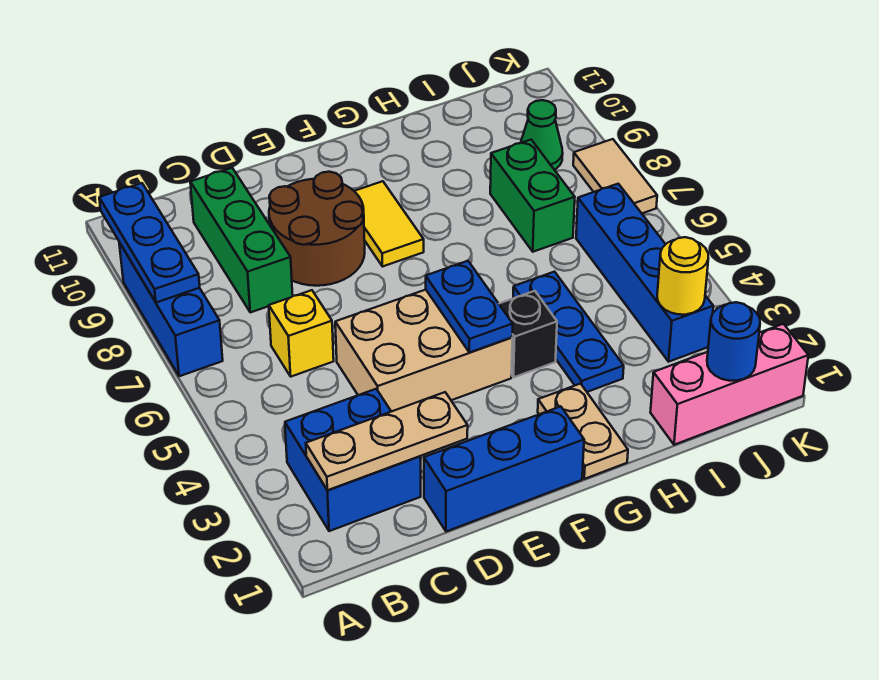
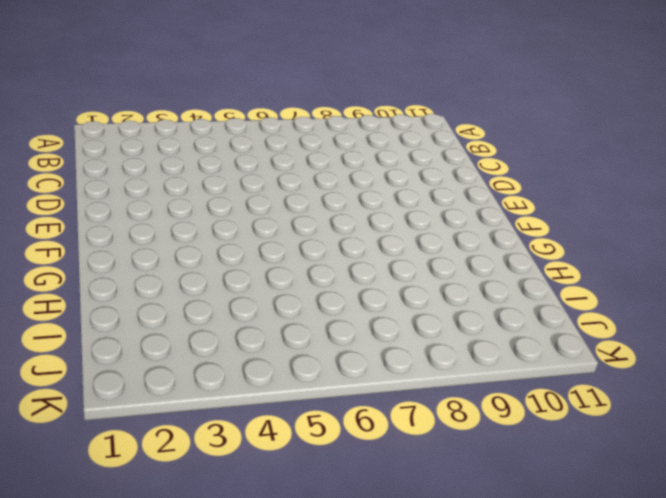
none -> blue brick A7:A9 level 1
none -> blue brick B2:C3 level 1
none -> yellow brick C6 level 1

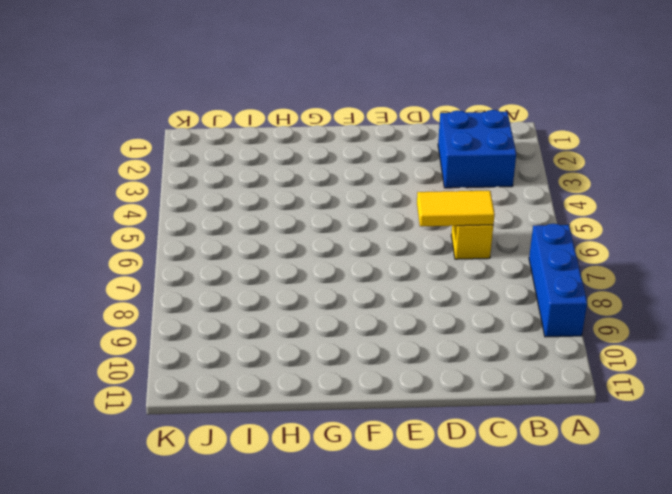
yellow tile C6:D6 level 2 -> yellow tile F8:F9 level 1
none -> green brick C8:C10 level 1
none -> blue brick D1:F1 level 1
none -> tan brick D4:F5 level 1

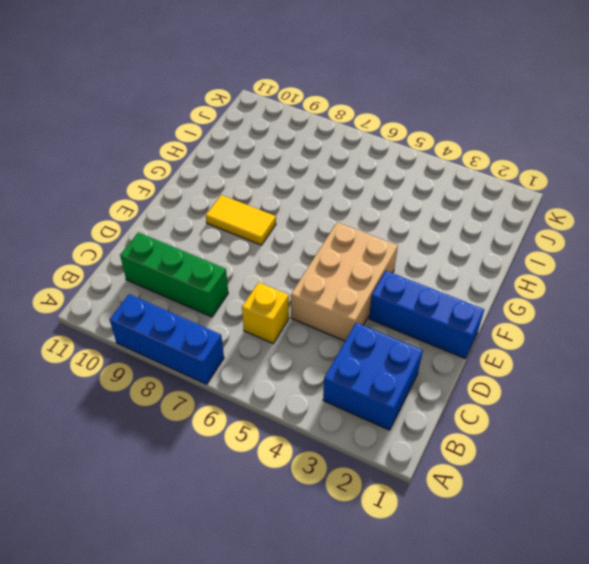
blue brick E1:E3 level 1 -> blue brick D1:F1 level 1
none -> brown round brick D8:E9 level 1
none -> tan plate G1:G2 level 1
none -> black brick G4 level 1

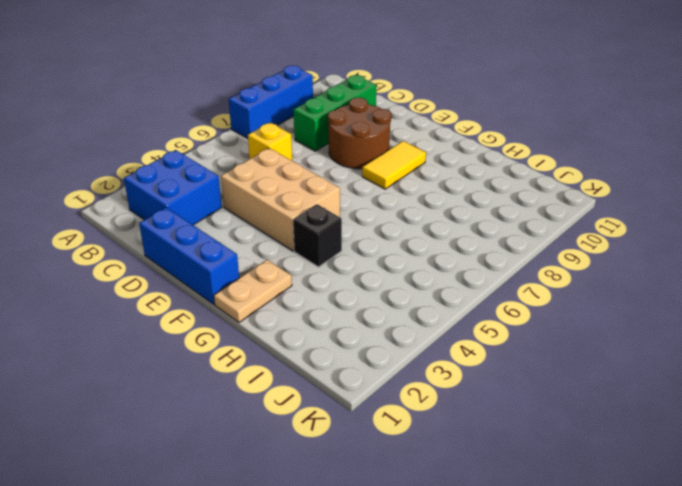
none -> blue plate H3:H5 level 1
none -> pink brick I1:K1 level 1
none -> green brick I7:I8 level 1

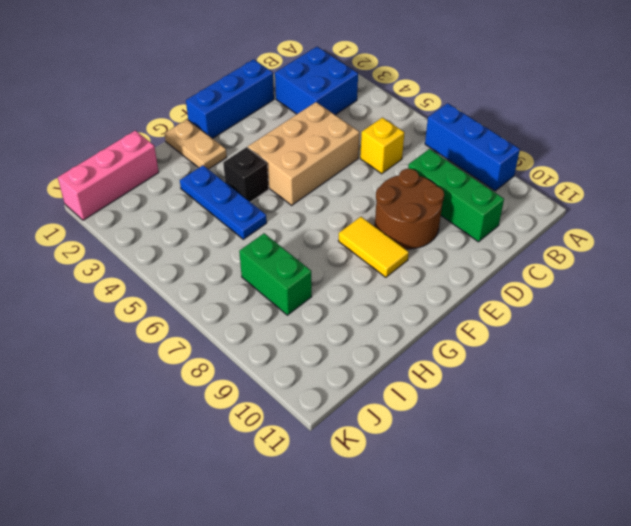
none -> blue brick J3:J6 level 1
none -> green cone J9 level 1
none -> tan tile K7:K8 level 1

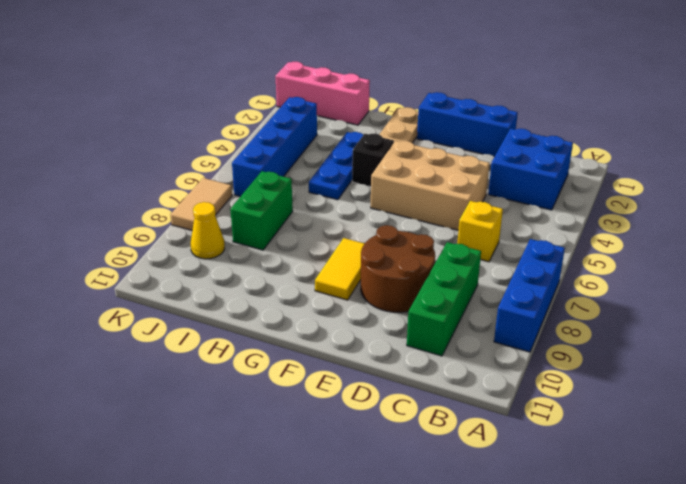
yellow cone J9 level 1 -> green cone J9 level 1
none -> blue plate A8:A10 level 2
none -> tan plate B2:D2 level 2
none -> blue plate F4:F5 level 2

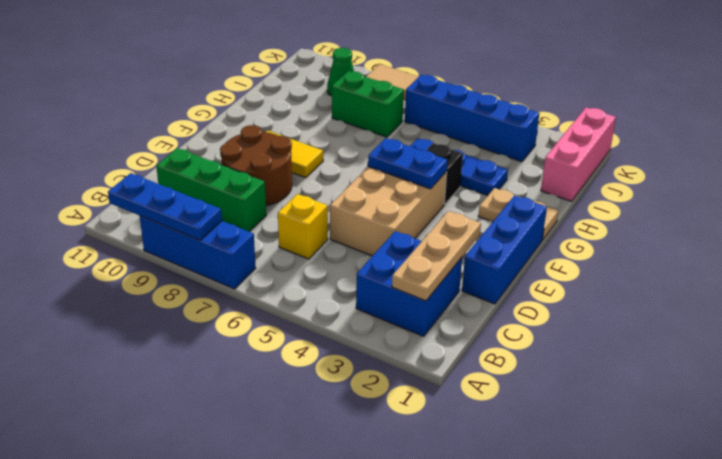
none -> blue round brick J1 level 2
none -> yellow round brick J3 level 2

